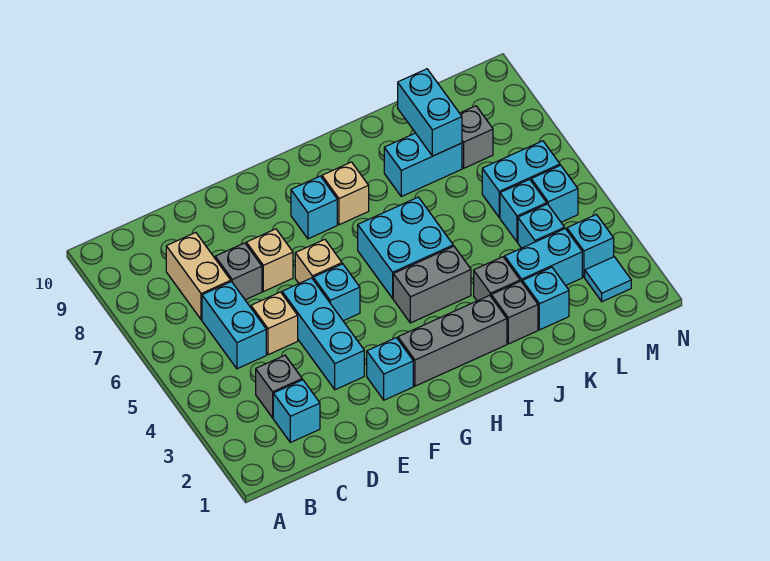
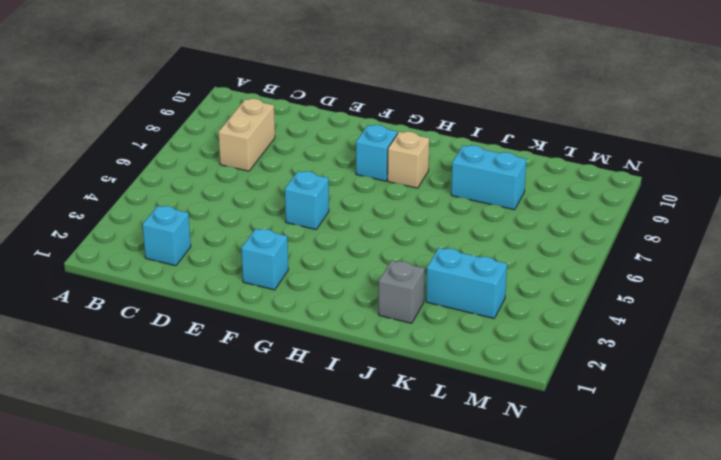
none -> grey brick C3 level 1
none -> cyan brick C5:C6 level 1
none -> tan brick D5 level 1

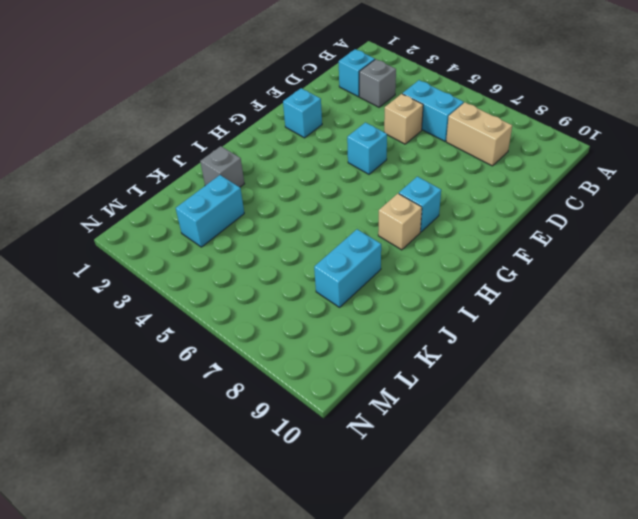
none -> grey brick D7 level 1
none -> cyan brick E3:E5 level 1
none -> tan brick E7 level 1

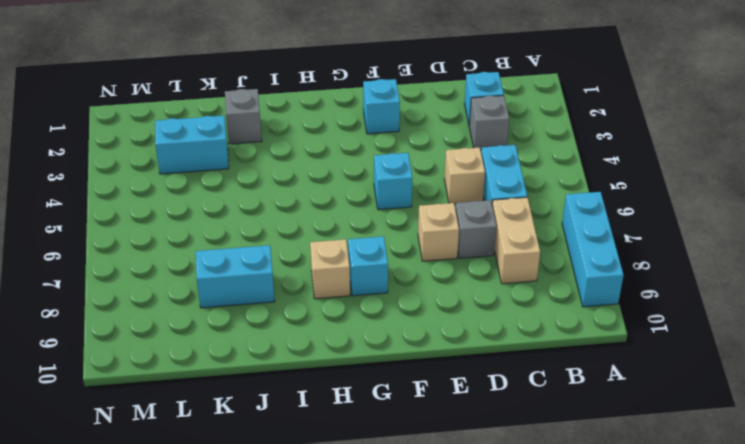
cyan brick A7:A9 level 1 -> cyan brick E3:E5 level 1
none -> tan brick F6 level 1
none -> grey brick G2:I2 level 1
none -> grey brick H4:I4 level 1

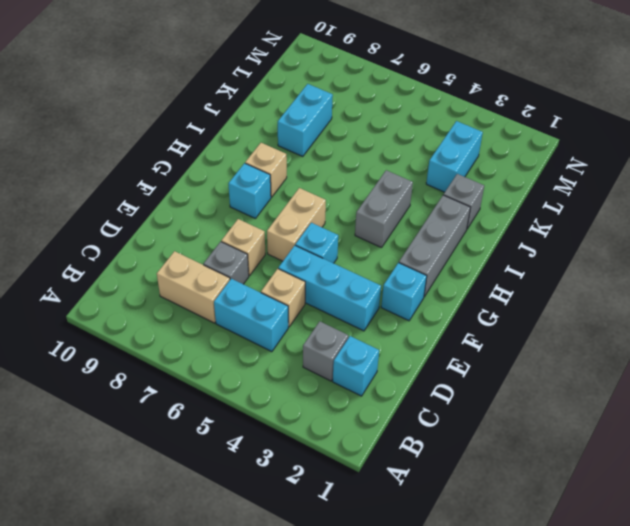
tan brick F6:G6 level 1 -> tan brick F6 level 1
none -> cyan brick H5:I6 level 1
none -> grey brick J3 level 1
none -> cyan brick K2 level 1

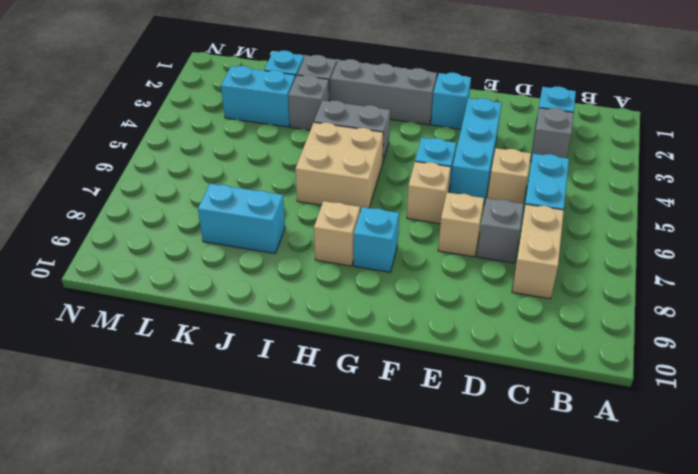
tan brick H5:I6 level 1 -> cyan brick H5:I6 level 1
none -> cyan brick L4 level 1
none -> cyan brick L5 level 1
none -> cyan brick L6:M6 level 1

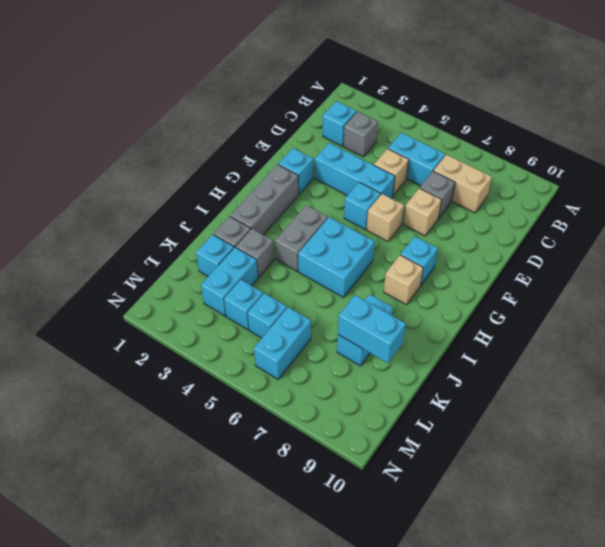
none -> grey brick L8 level 1
none -> cyan tile M2 level 1
none -> cyan brick M3 level 1

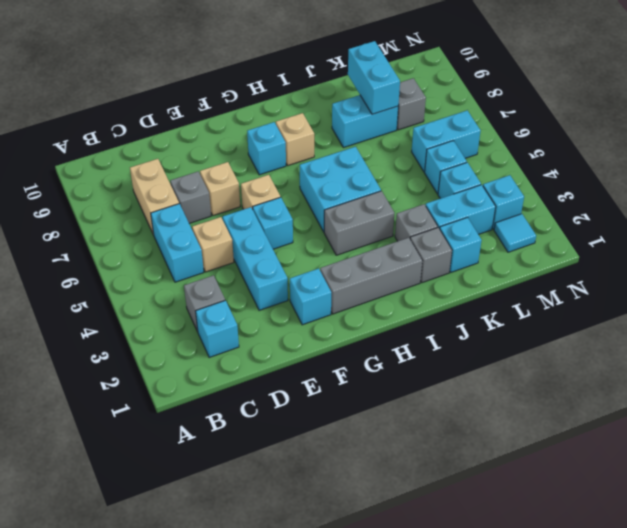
none -> cyan brick M5 level 1

